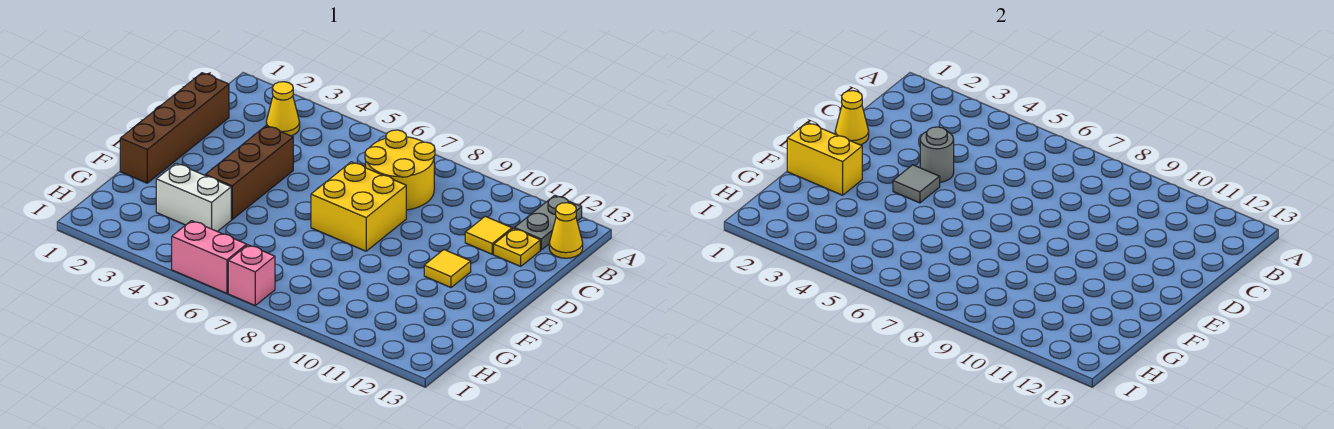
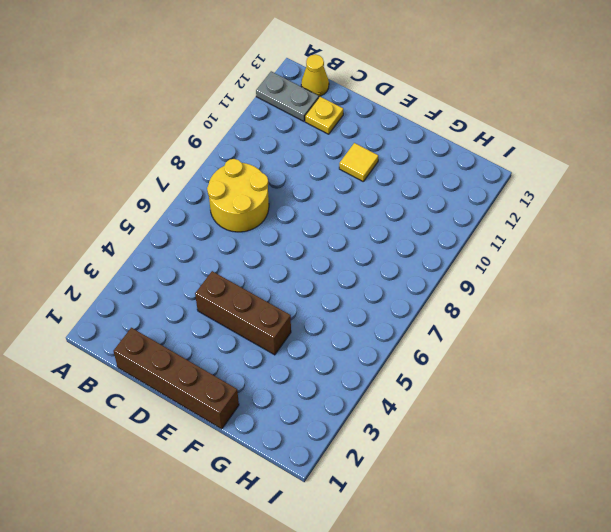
none -> yellow cone B3 level 1
none -> yellow tile C11 level 1
none -> yellow brick D7:E8 level 1

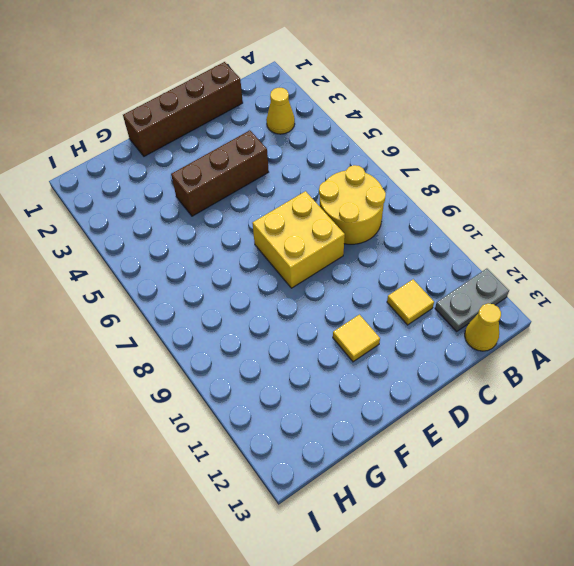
none -> yellow plate C12 level 1
none -> white brick G3:G4 level 1
none -> pink brick I5:I6 level 1

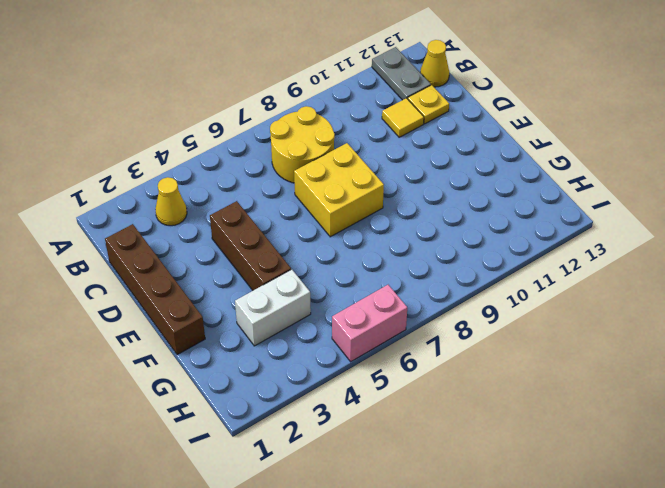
none -> yellow tile E11 level 1
none -> pink brick I7 level 1
none -> yellow cone D1 level 2

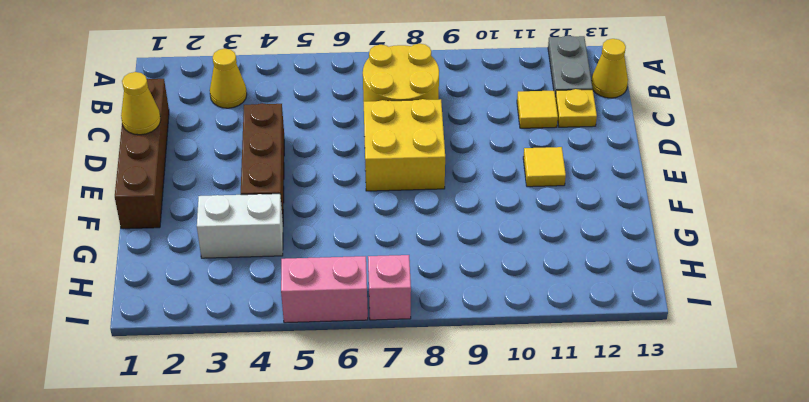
none -> grey round brick D4 level 2
none -> grey tile E4 level 2
none -> yellow brick F1:F2 level 2

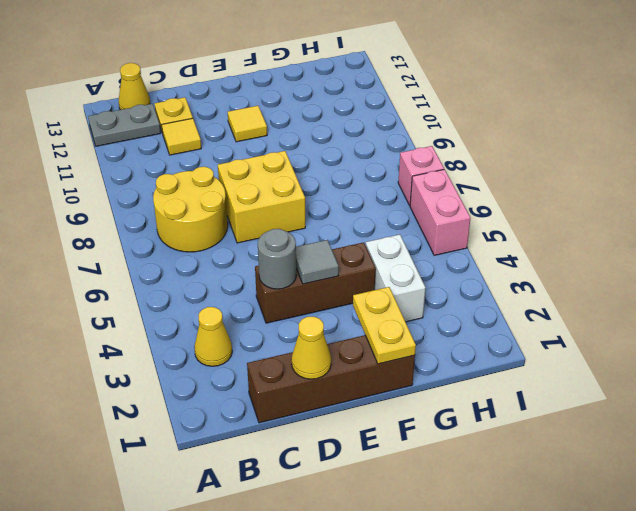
yellow plate F1:F2 level 2 -> yellow brick F1:F2 level 2

